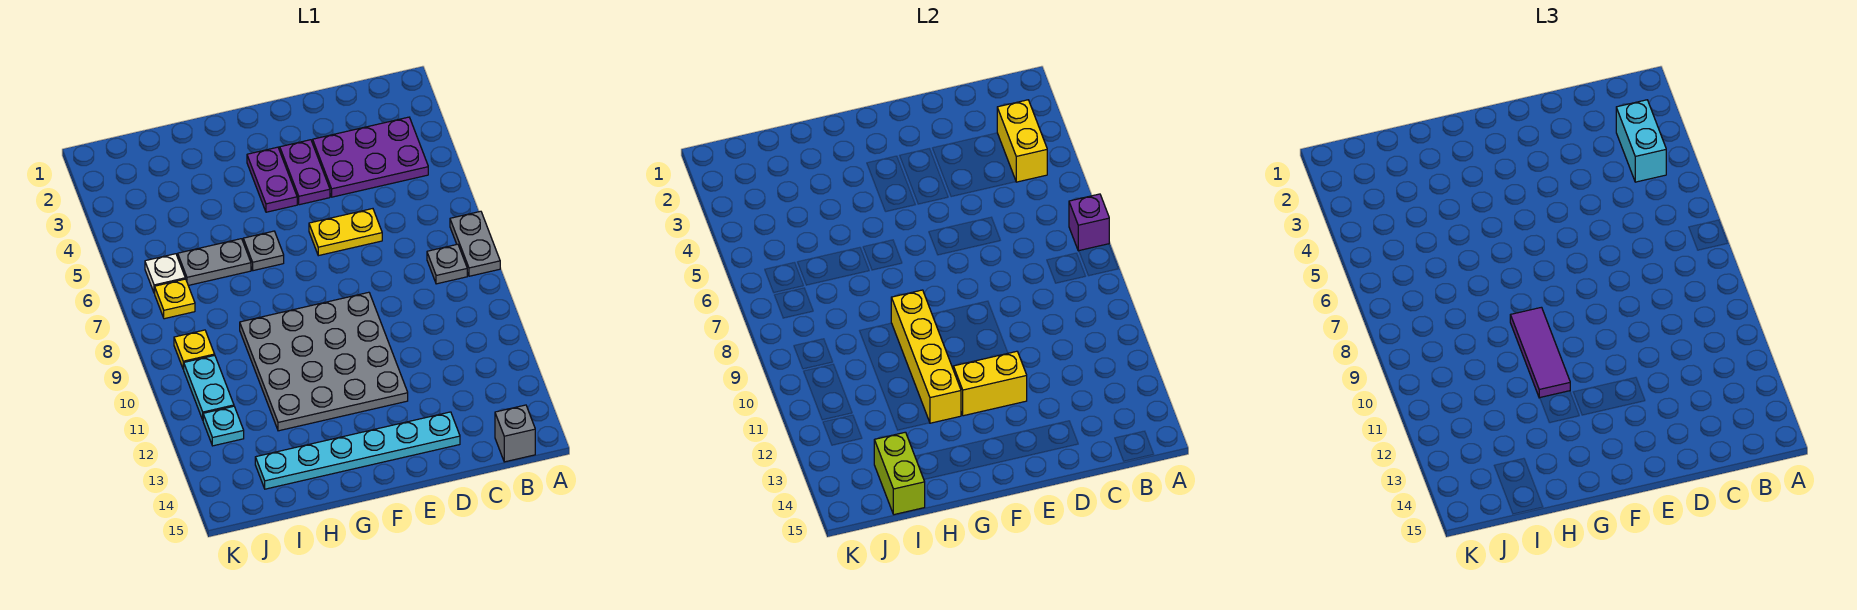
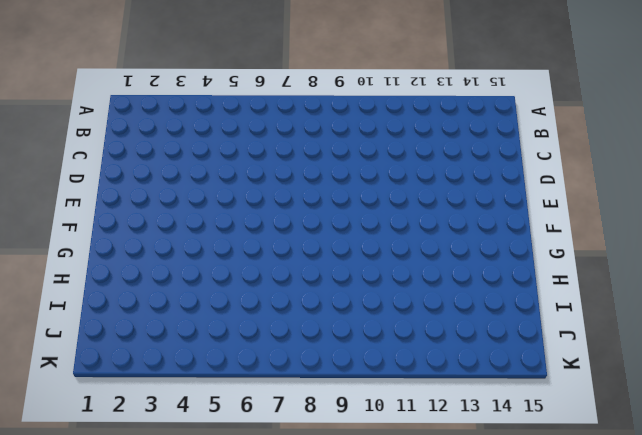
none -> grey plate A7:A8 level 1
none -> purple plate B3:D4 level 1
none -> grey plate B8 level 1

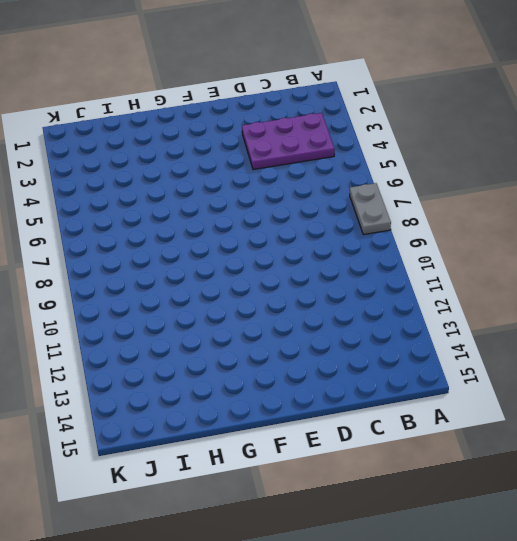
none -> grey plate B8 level 1
none -> grey brick B15 level 1
none -> yellow plate D6:E6 level 1

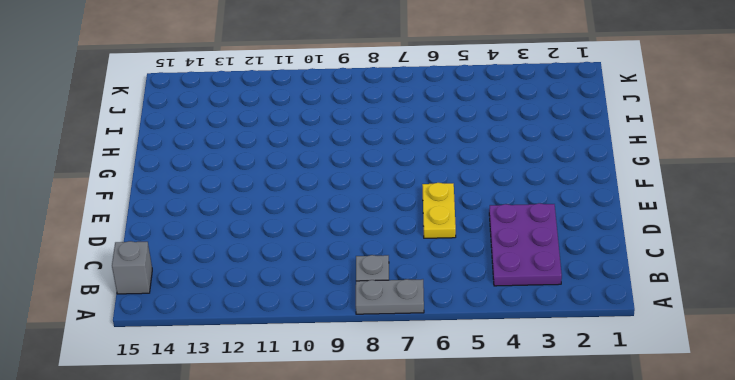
none -> cyan plate D14:I14 level 1
none -> purple plate E3:E4 level 1
none -> grey plate E9:H12 level 1

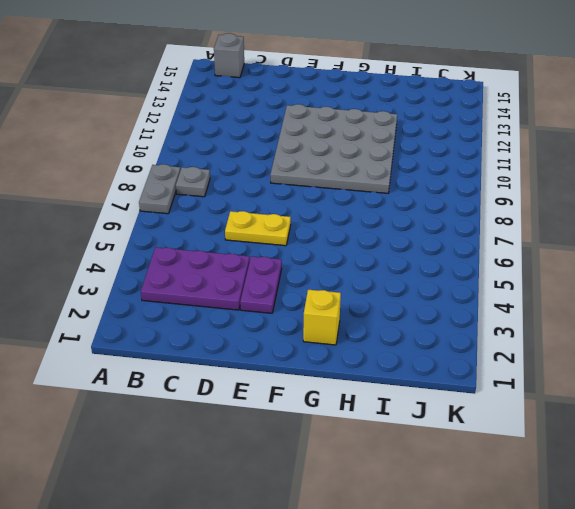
yellow brick G2 level 1 -> none
none -> cyan plate D14:I14 level 1
none -> purple plate F3:F4 level 1
none -> grey plate G6 level 1

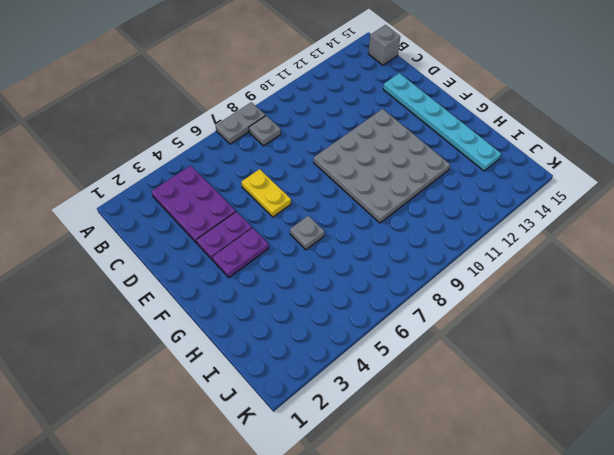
none -> grey plate H6:I6 level 1
none -> white plate J6 level 1
none -> yellow plate J7 level 1

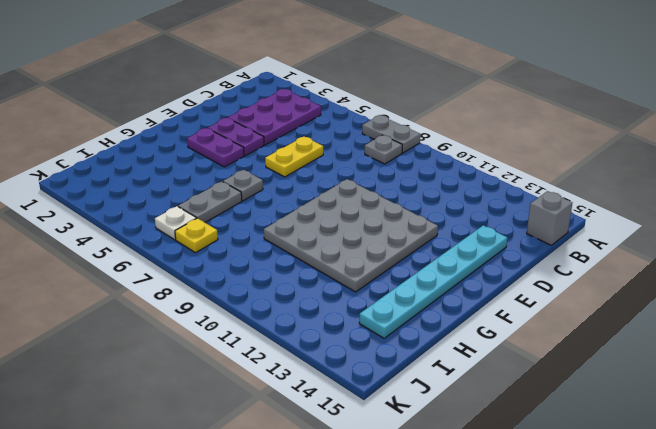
none -> yellow plate J9 level 1
none -> cyan plate J10:J11 level 1
none -> cyan plate J12 level 1

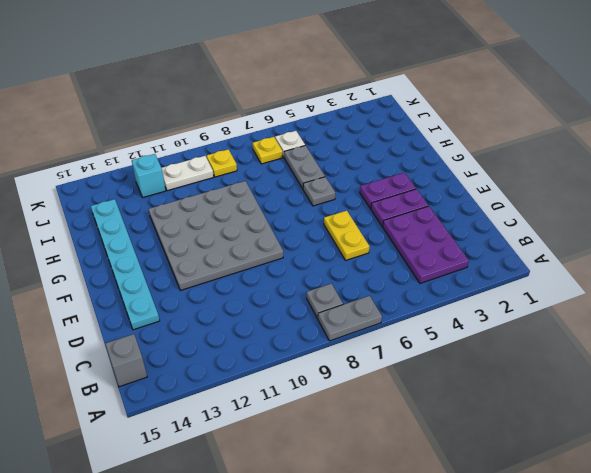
white plate J10:J11 level 1 -> cyan plate J10:J11 level 1
cyan brick J12 level 1 -> cyan plate J12 level 1
none -> purple brick A7 level 2
none -> yellow brick B3:B4 level 2
none -> yellow brick E12:F12 level 2

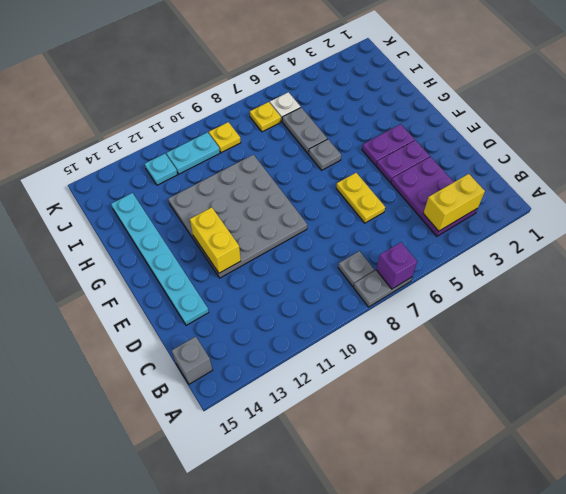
none -> yellow brick G9:G12 level 2
none -> lime brick I14:I15 level 2
none -> cyan brick B3:B4 level 3

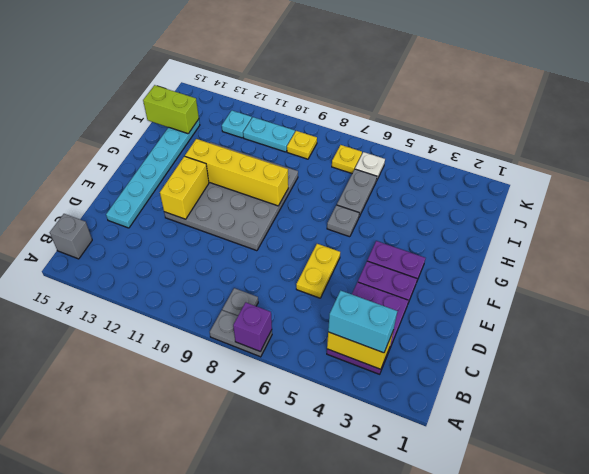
none -> purple tile G9:G11 level 3

